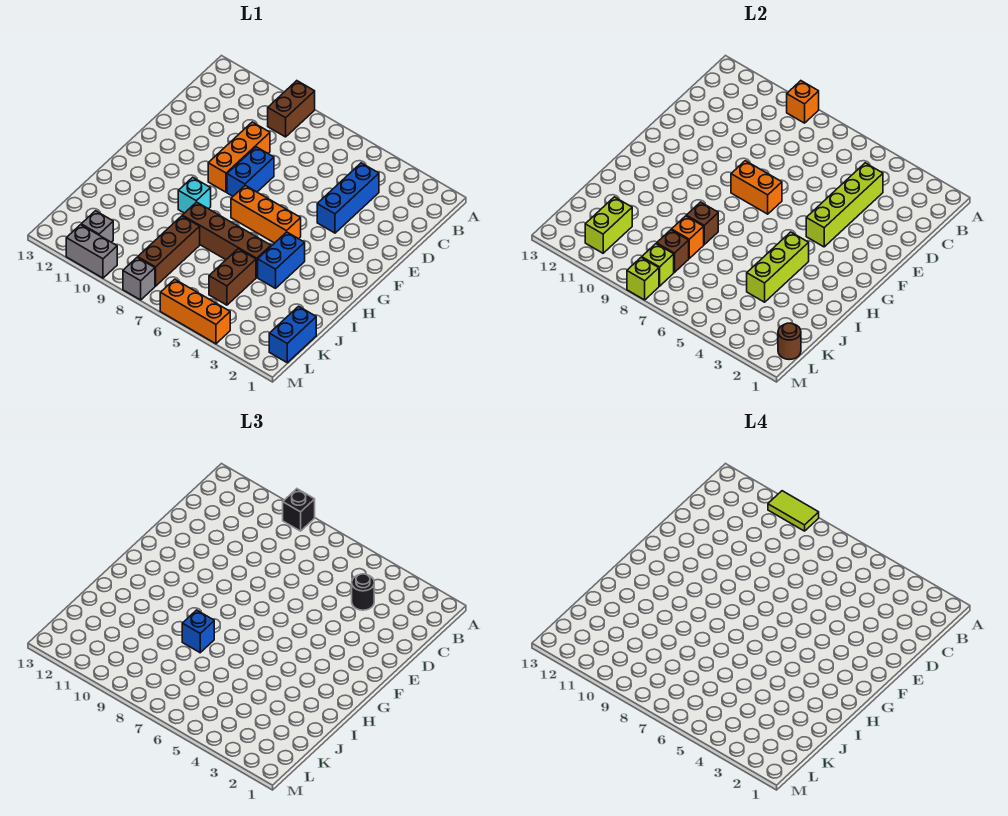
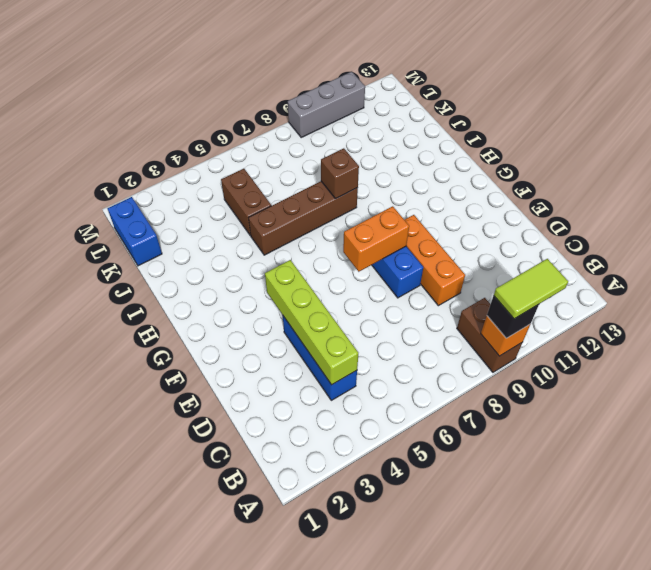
grey brick M9:M11 level 1 -> grey brick M10:M11 level 1
none -> orange brick G5:G7 level 1
none -> blue brick H4:I4 level 1
none -> cyan brick H9 level 1
none -> brown brick J8:L8 level 1

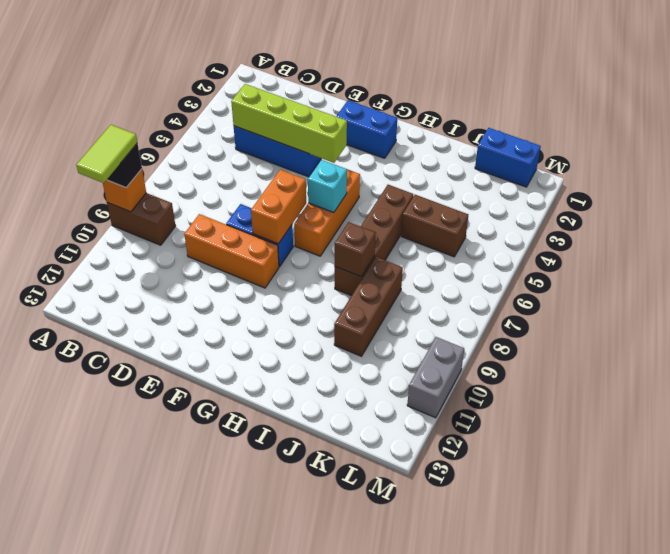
blue brick F2:G2 level 1 -> blue brick H4:I4 level 1
cyan brick G6 level 2 -> cyan brick H9 level 1
brown brick J8:J10 level 1 -> brown brick J8:L8 level 1
none -> grey brick L11 level 1
none -> orange brick M4:M6 level 1
none -> grey brick M8 level 1
none -> lime brick H4:J4 level 2

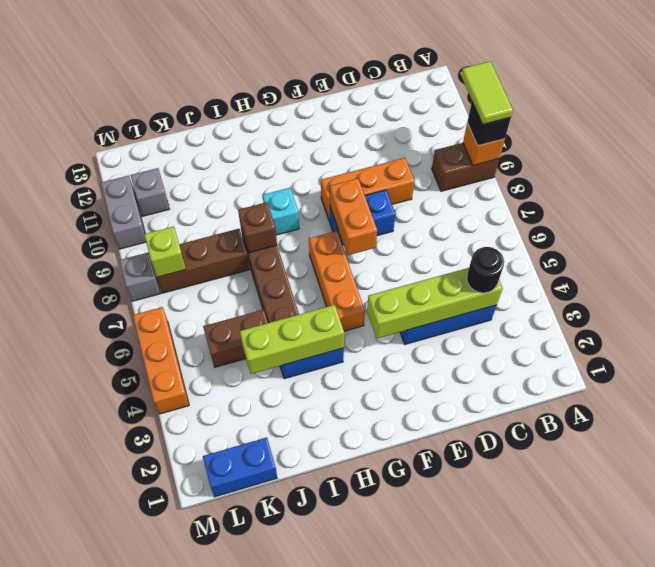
none -> orange brick J8 level 2
none -> brown brick K8 level 2
none -> lime brick K11:L11 level 2
none -> brown round brick L1 level 2

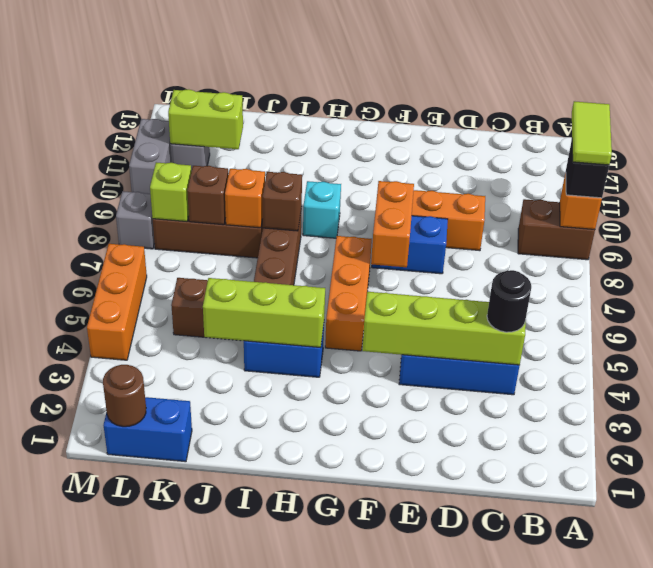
none -> lime brick M8 level 2
none -> blue brick I8 level 3

